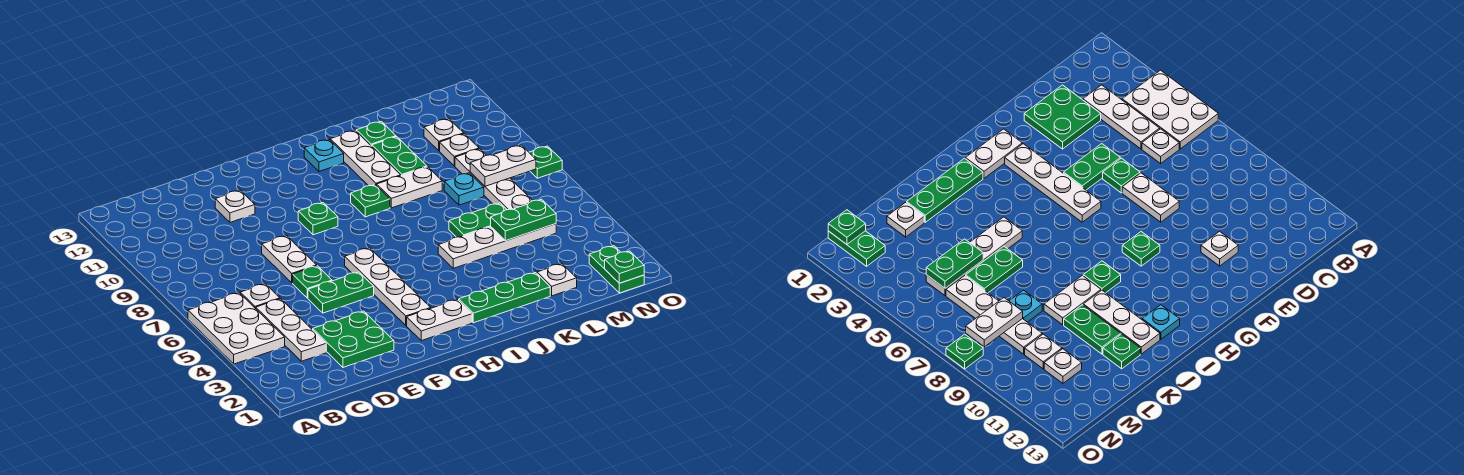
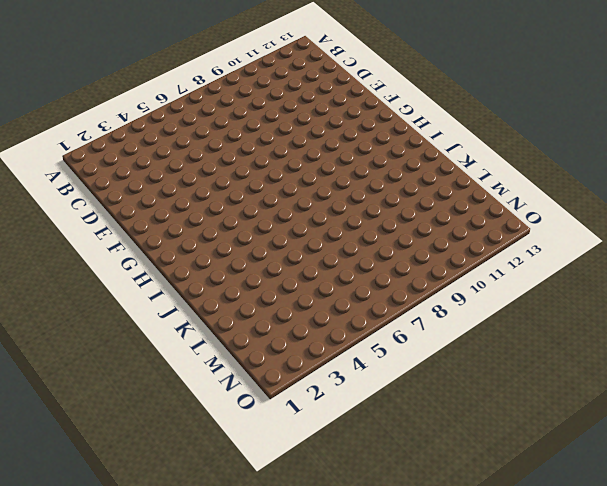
none -> white plate A4:B6 level 1
none -> white plate C3:C5 level 1
none -> white plate C6 level 1
none -> green plate D2:E3 level 1

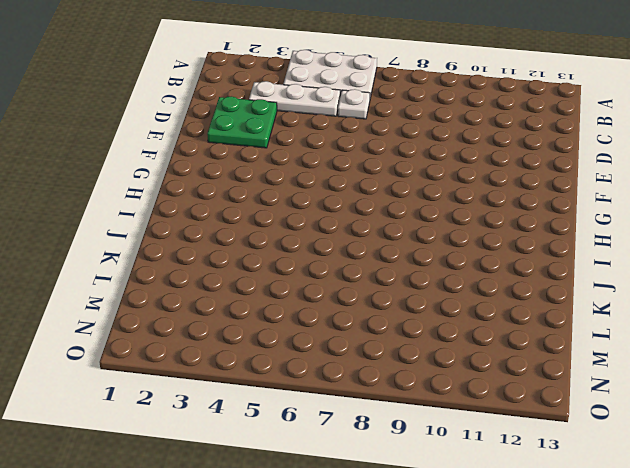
none -> green plate E5:F5 level 1
none -> green plate E6 level 1
none -> white plate E7:E8 level 1
none -> white plate E11 level 1

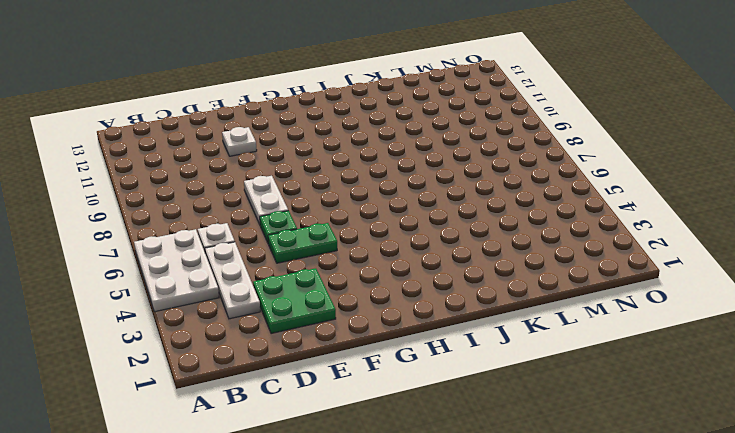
none -> white plate G2:H2 level 1
none -> white plate G3:G6 level 1
none -> green plate G9 level 1
none -> green plate I2:K2 level 1

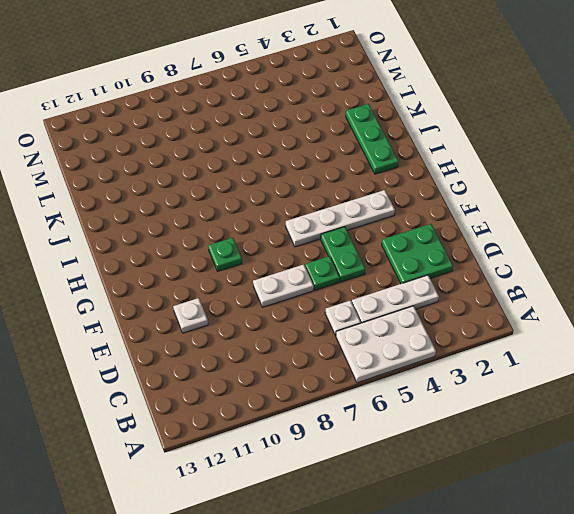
none -> white plate G2:H2 level 1
none -> green plate I9 level 1
none -> cyan plate I12 level 1
none -> white plate J5:M5 level 1

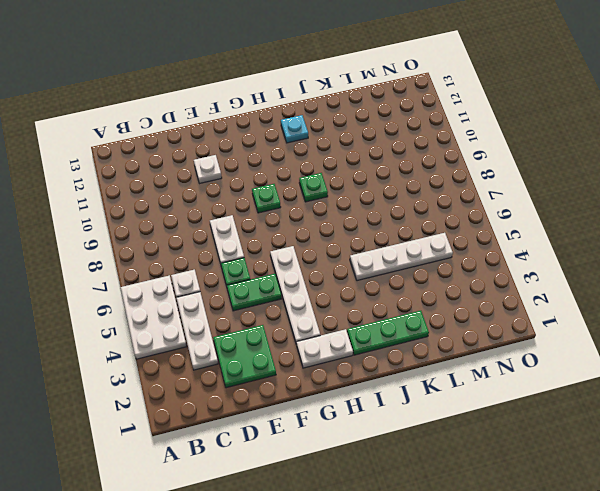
none -> white plate J9:K9 level 1
none -> white plate J10:J12 level 1
none -> green plate K6:L6 level 1
none -> green plate K10:K11 level 1

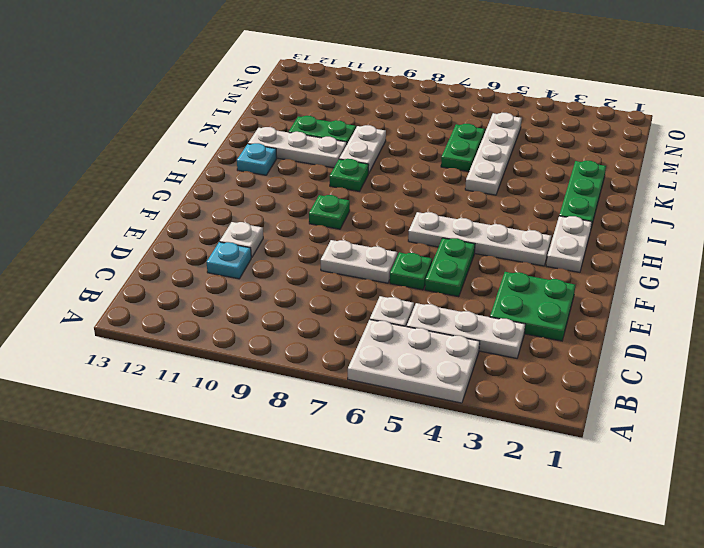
cyan plate D11 level 1 -> cyan plate L8 level 1
none -> green plate K12 level 1
none -> white plate L2 level 1
none -> white plate M6:M9 level 1
none -> white plate M10 level 1

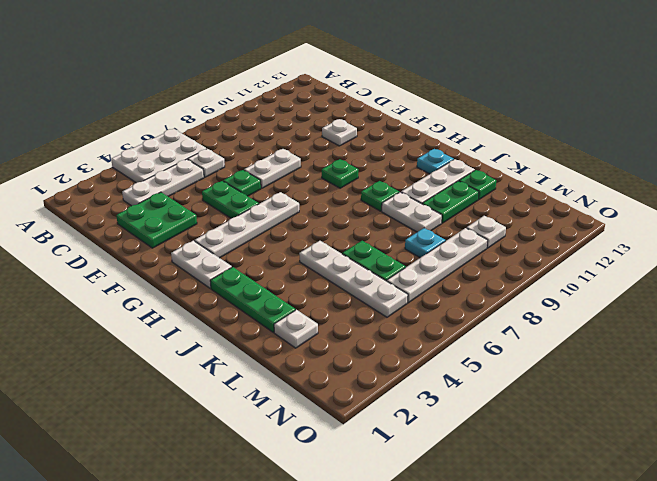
none -> white plate M11 level 1
none -> green plate N1:N2 level 1
none -> green plate O8 level 1
none -> green plate L5:M5 level 2

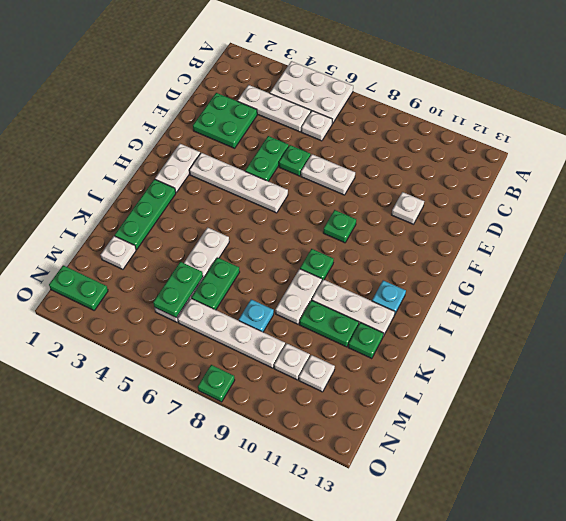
none -> white plate M8:N8 level 2
none -> green plate N1 level 2

